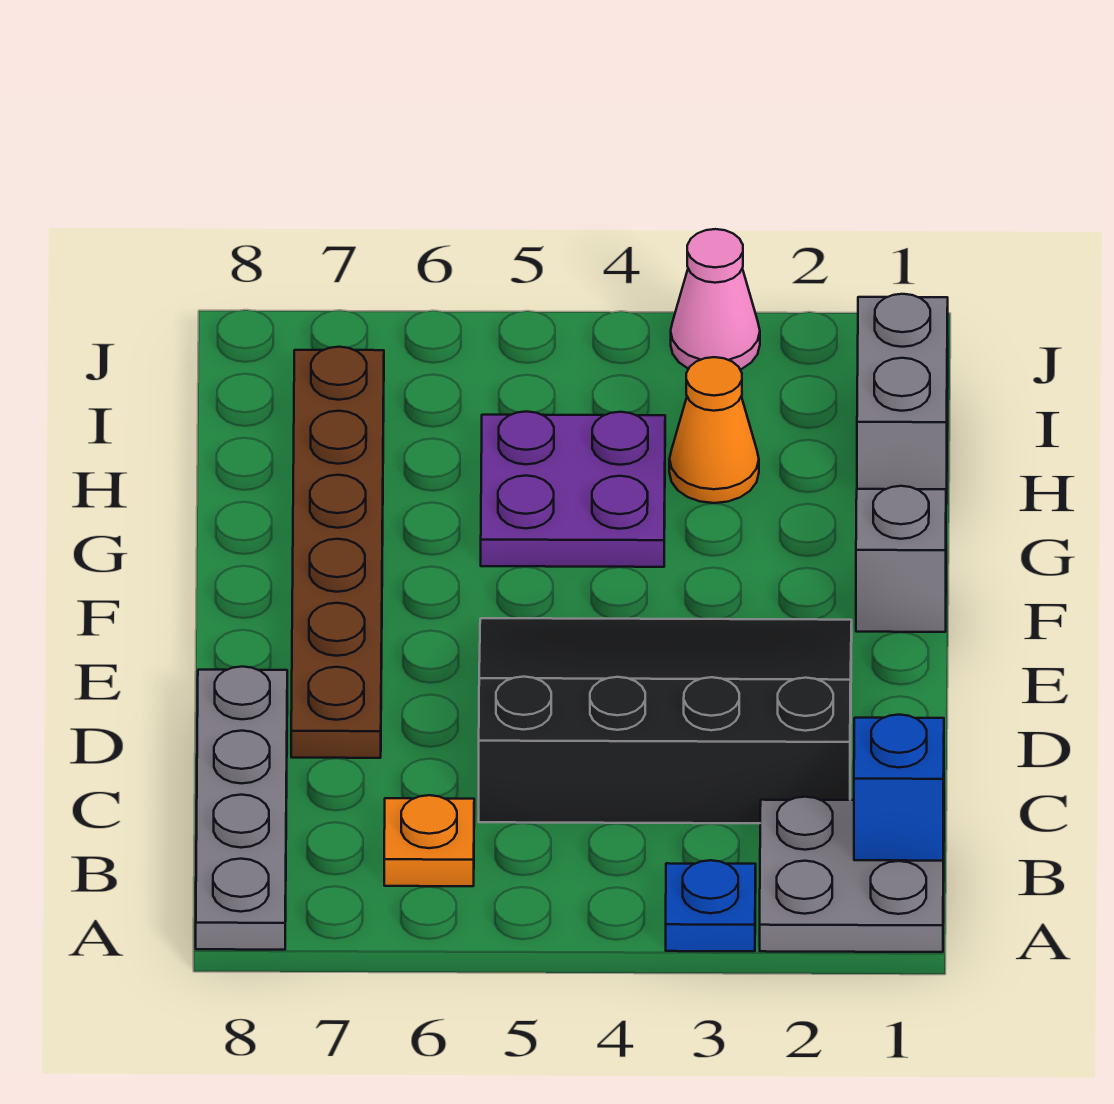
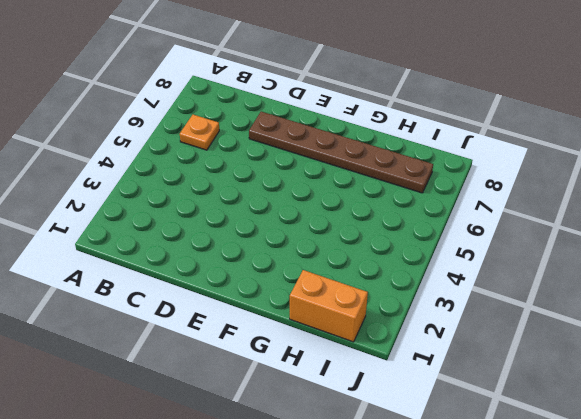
orange brick H1:I1 level 1 -> grey brick H1:I1 level 1
none -> grey plate A1:B2 level 1
none -> blue plate A3 level 1
none -> grey plate A8:D8 level 1

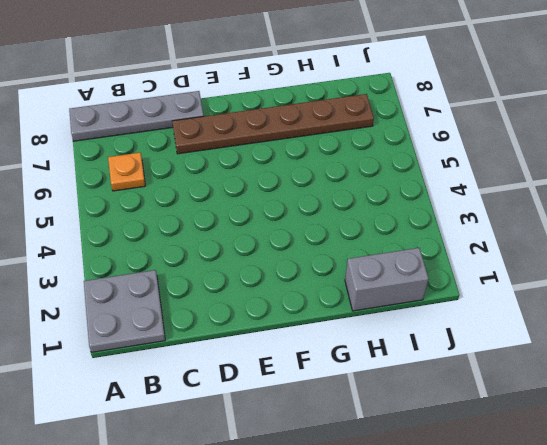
none -> blue plate A3 level 1
none -> black slope C2:E5 level 1 top C
none -> grey brick F1 level 1

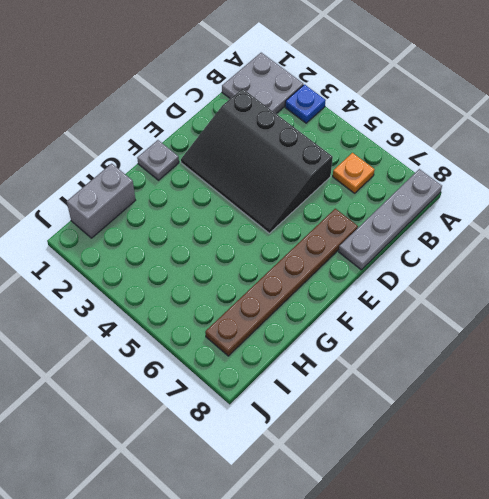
grey plate F1 level 1 -> grey brick F1 level 1
none -> purple plate G4:H5 level 1
none -> orange cone H3 level 1
none -> pink cone J3 level 1

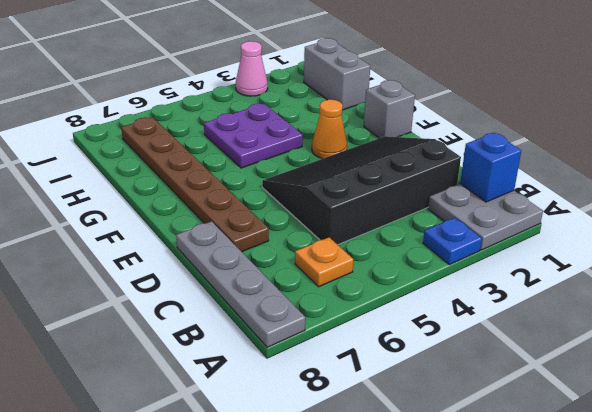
orange cone F3 level 1 -> orange cone H3 level 1

